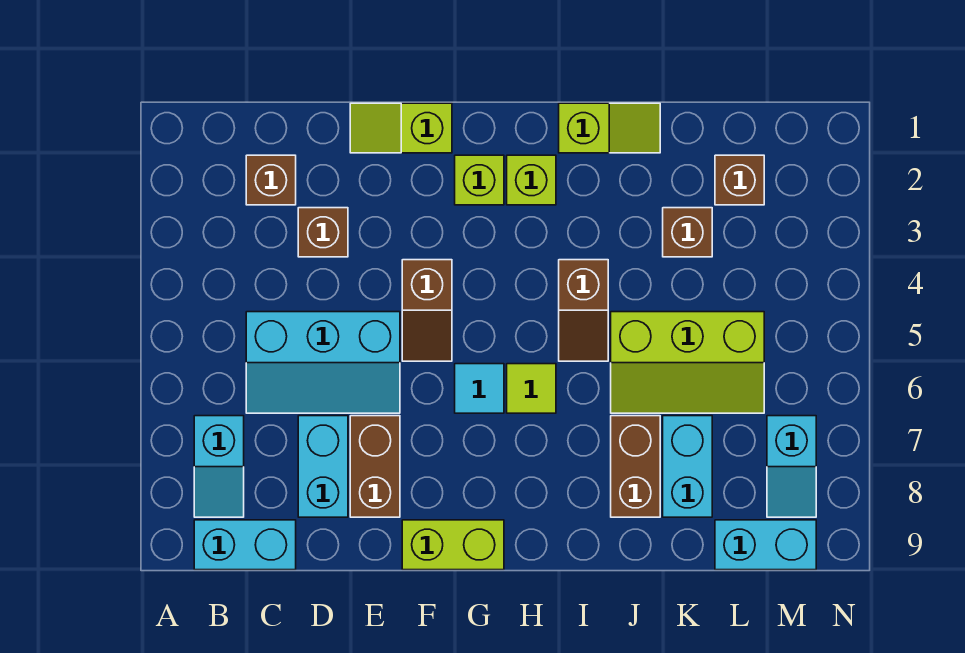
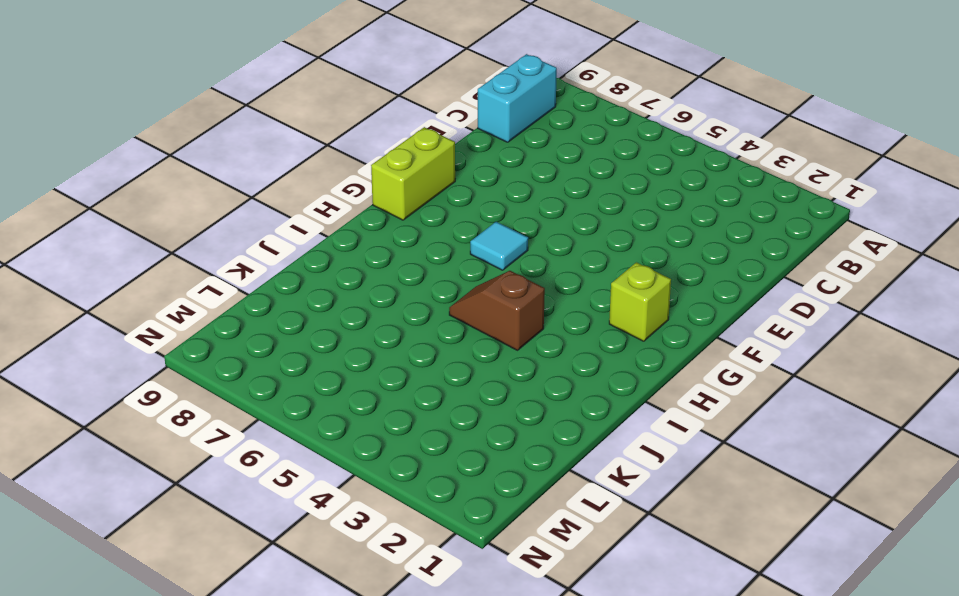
none -> cyan slope B7:B8 level 1 top 7
none -> brown brick C2 level 1
none -> cyan slope C5:E6 level 1 top 5

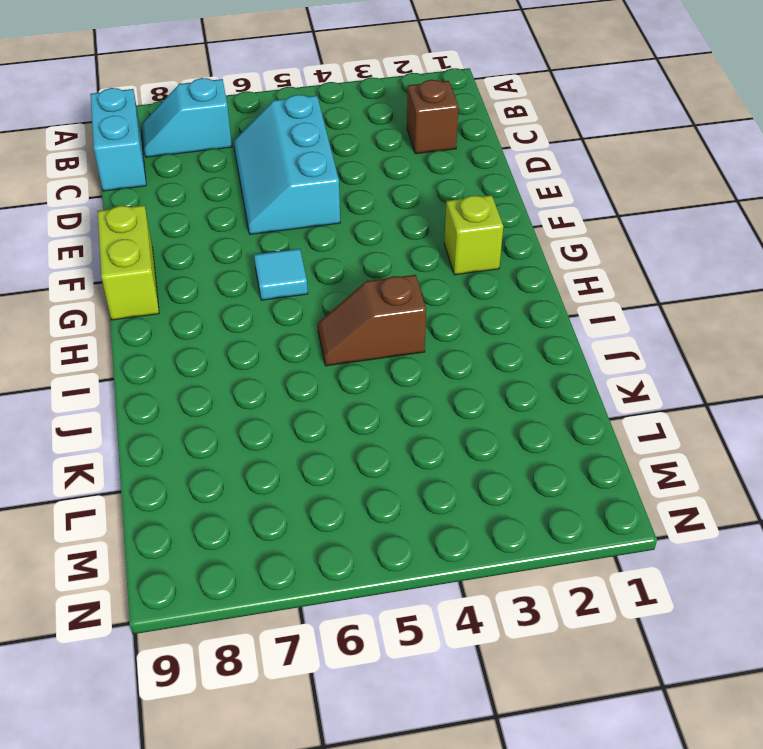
none -> brown brick D3 level 1
none -> cyan brick D7:D8 level 1
none -> lime slope E1:F1 level 1 top F

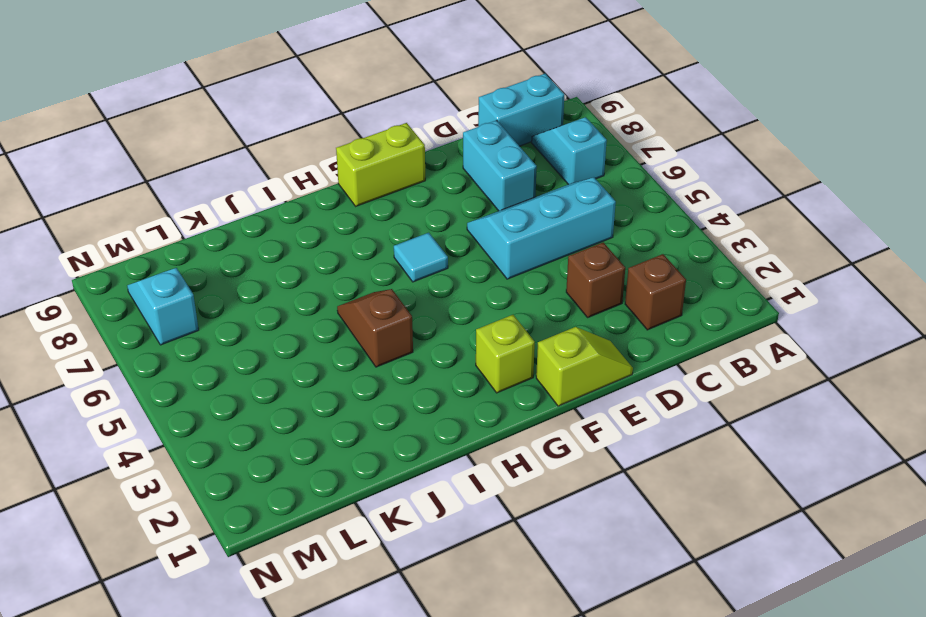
none -> brown brick E7:E8 level 1
none -> brown slope F4:F5 level 1 top 4
none -> lime brick H2 level 1

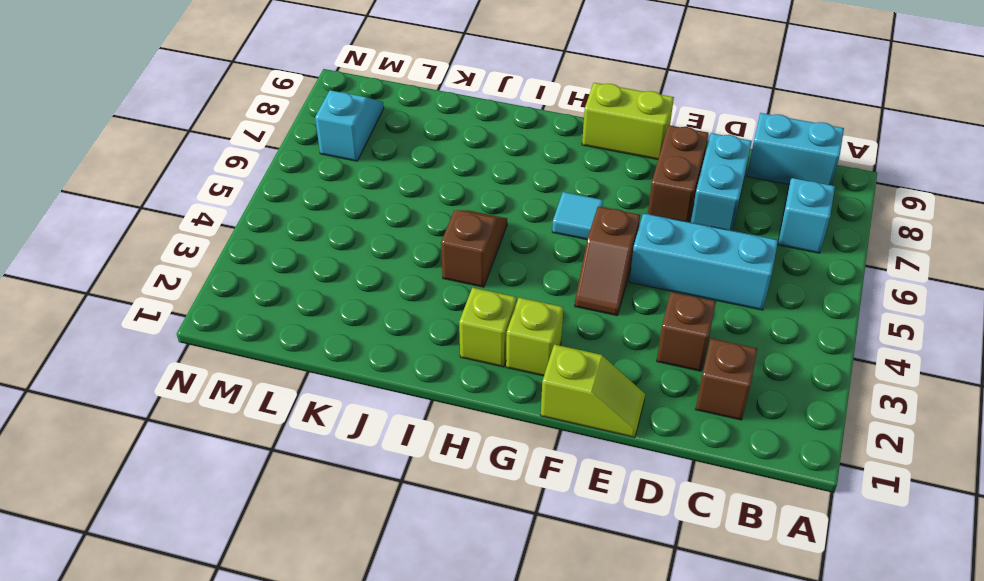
brown slope F4:F5 level 1 top 5 -> brown slope F4:F5 level 1 top 4
none -> lime tile H6 level 1
none -> lime slope I1:J1 level 1 top I
none -> lime slope J5:L6 level 1 top 5

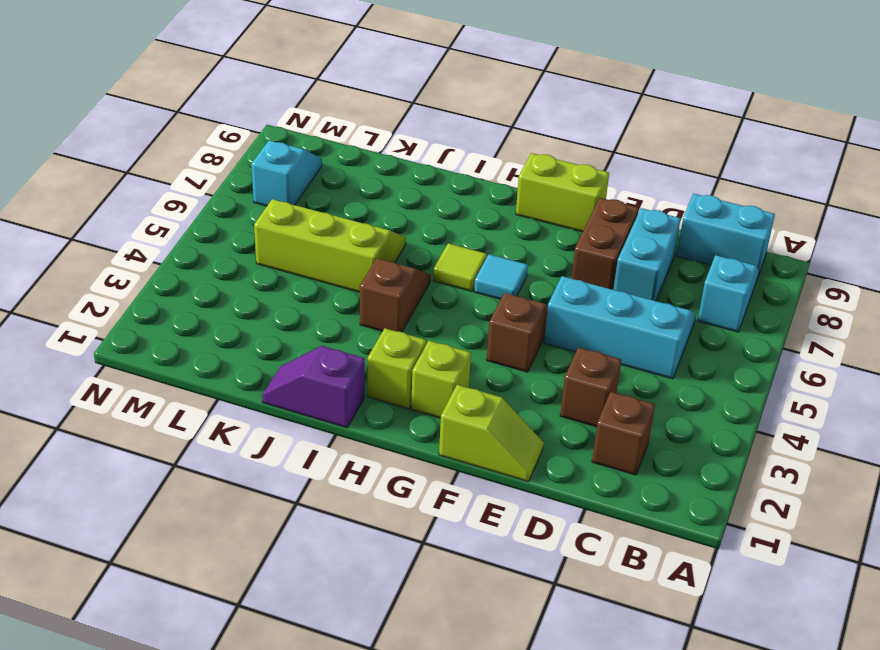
purple slope I1:J1 level 1 top I -> lime slope I1:J1 level 1 top I
none -> brown brick J7:J8 level 1
none -> brown brick K3 level 1
none -> cyan brick K7:K8 level 1

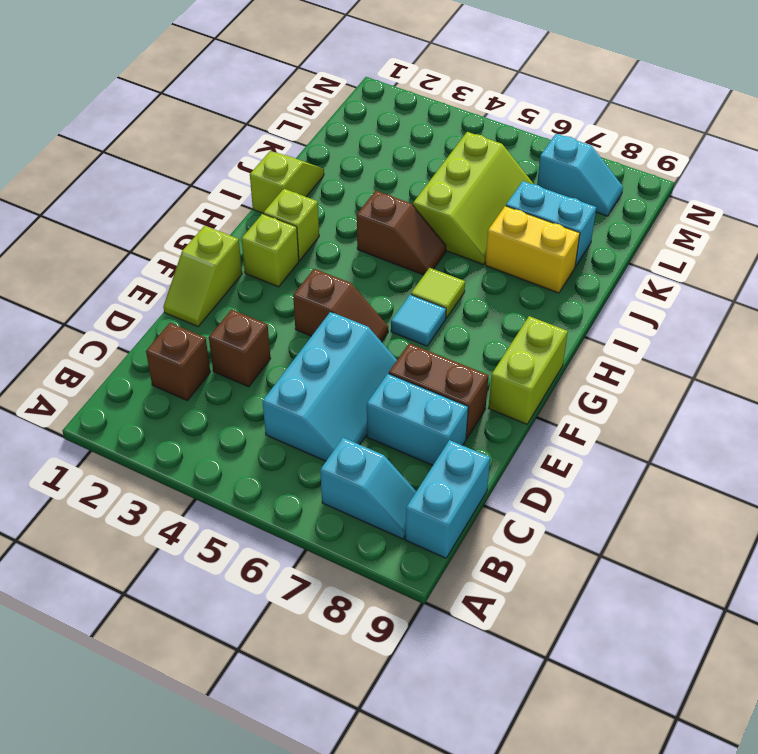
yellow brick J7:J8 level 1 -> brown brick J7:J8 level 1
none -> brown brick K3 level 1
none -> brown brick L2 level 1
none -> cyan brick L9:M9 level 1

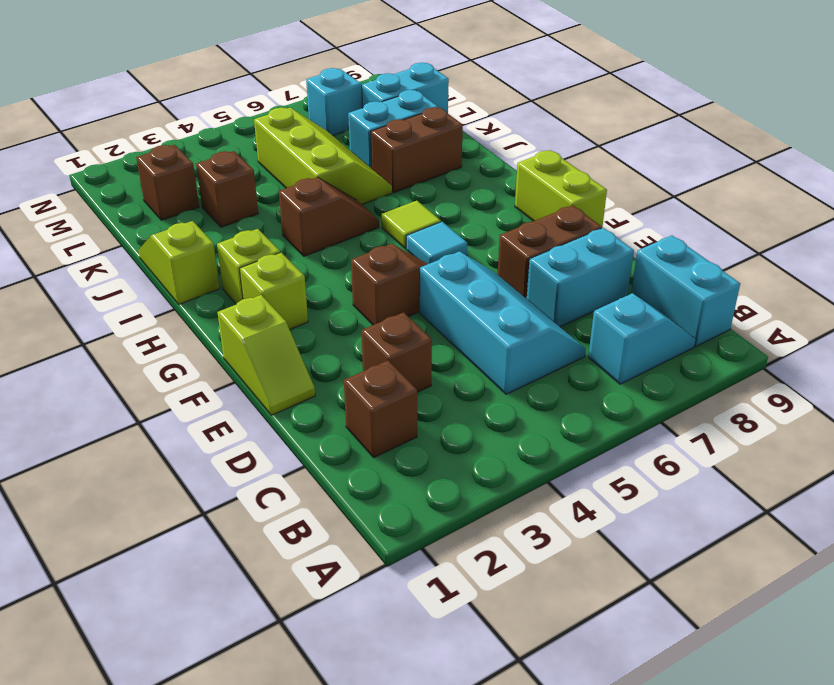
cyan brick L8:L9 level 1 -> cyan brick L9:M9 level 1

